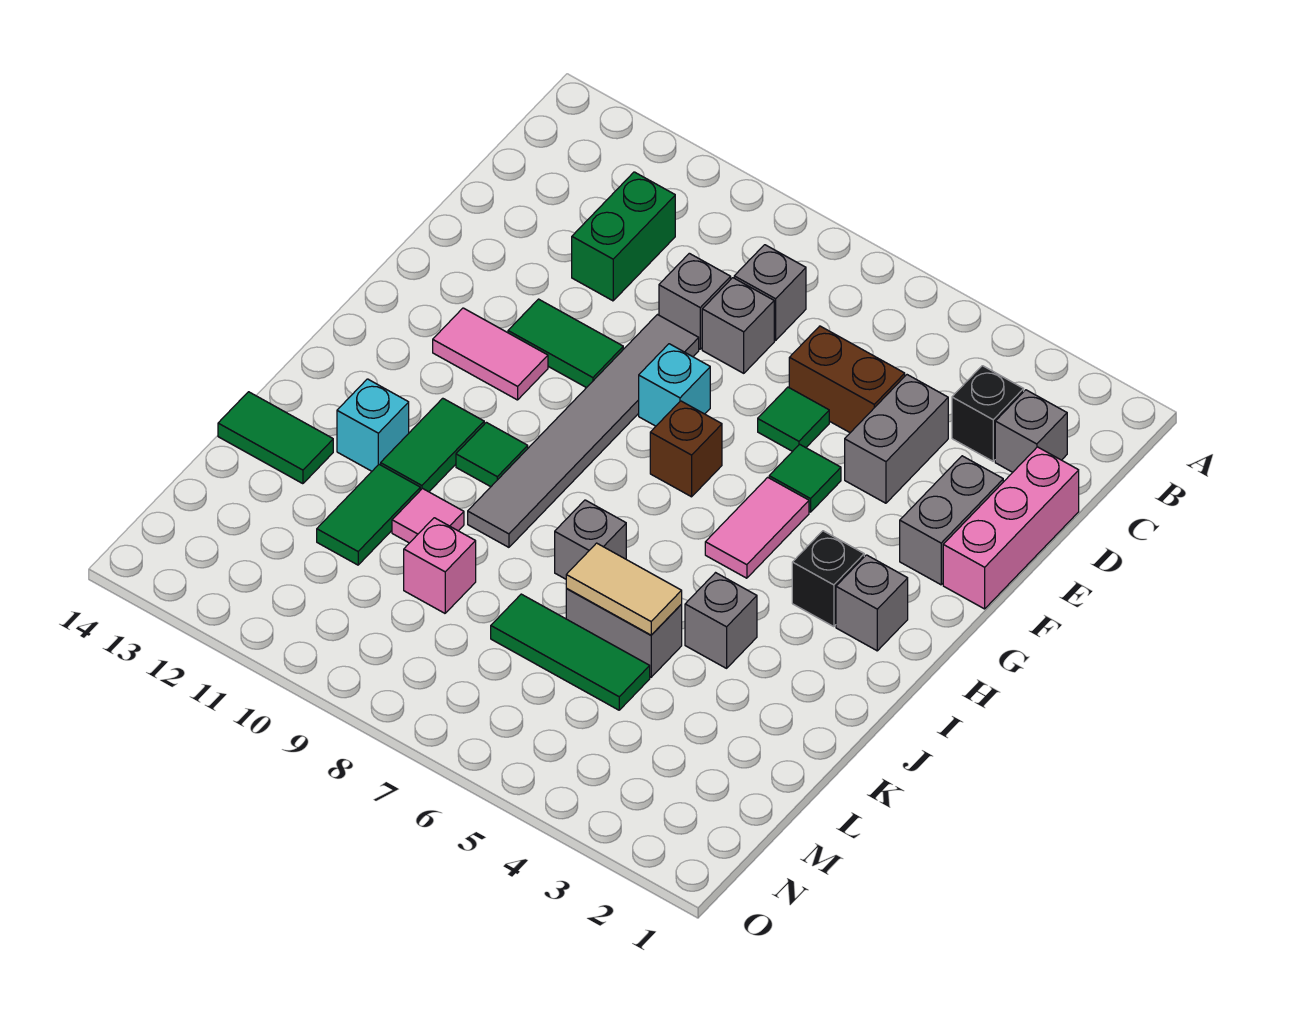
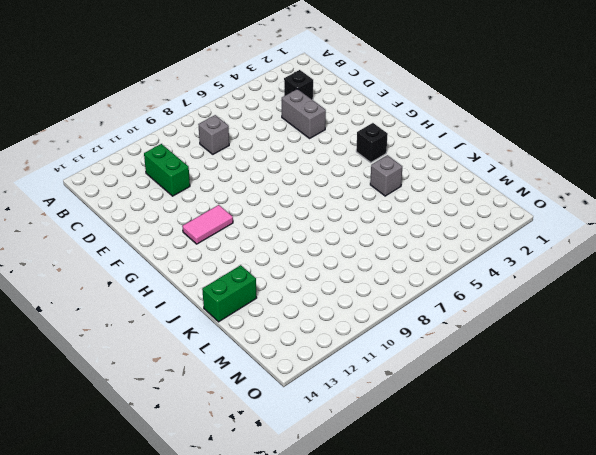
green brick K13:K14 level 1 -> green tile K13:K14 level 1
none -> grey brick C2 level 1
none -> pink brick D1:F1 level 1
none -> brown brick D5:D6 level 1
none -> grey brick D8 level 1

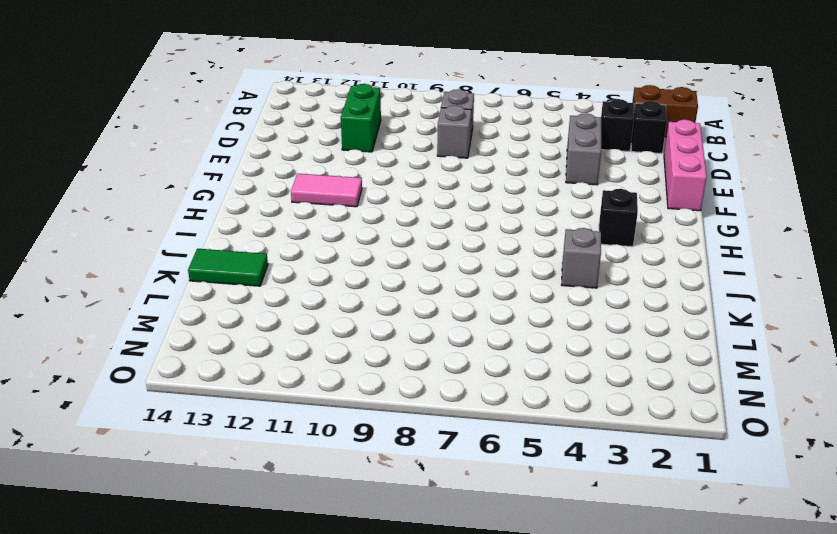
brown brick B1:B2 level 1 -> brown brick D5:D6 level 1
black brick C2 level 1 -> grey brick C2 level 1
none -> grey brick D9 level 1
none -> grey brick E2:F2 level 1
none -> green tile E6 level 1
none -> grey tile E9:J9 level 1

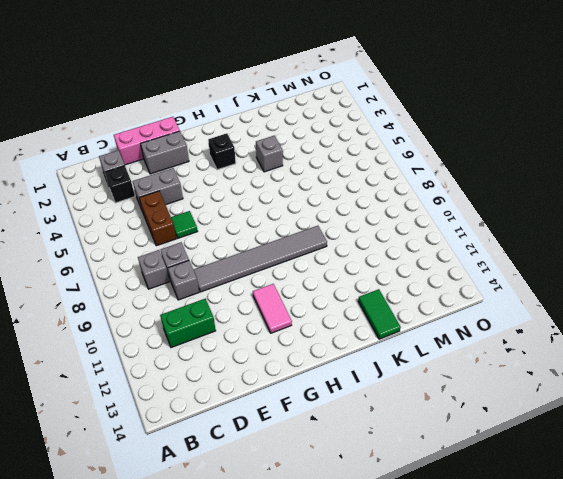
none -> green tile F5 level 1
none -> cyan brick F8 level 1
none -> green tile F10:F11 level 1
none -> pink tile G5:H5 level 1

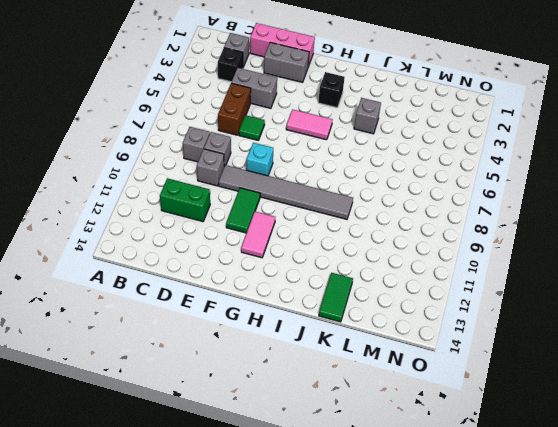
none -> green tile F5 level 1
none -> brown brick G7 level 1
none -> grey brick H2 level 1
none -> green tile I10 level 1

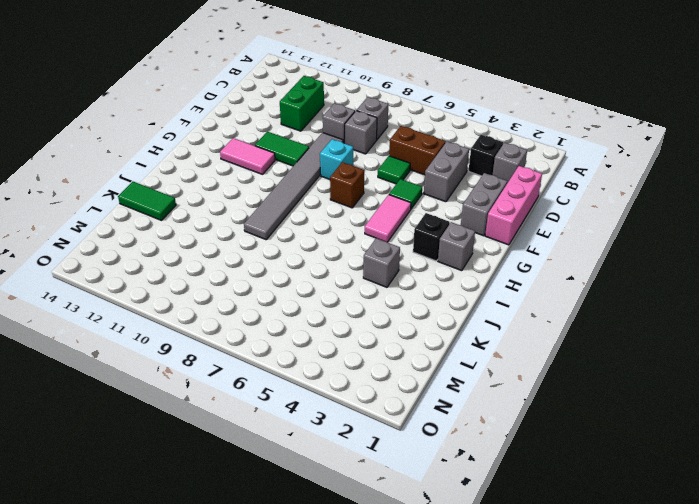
none -> green tile I10 level 1
none -> green tile I11:J11 level 1
none -> grey brick J7 level 1
none -> cyan brick J12 level 1

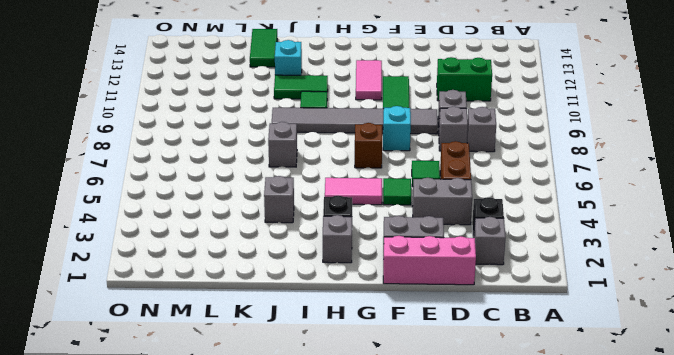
none -> grey brick K5:K6 level 1
none -> pink tile K10 level 1
none -> green tile K11:L11 level 1
none -> green tile L5:L7 level 1

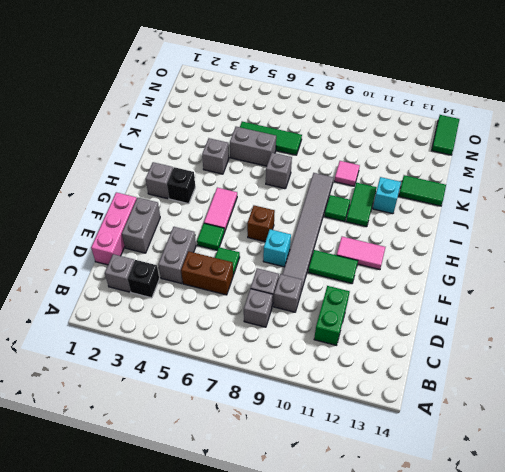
green tile N14:O14 level 1 -> green tile K11:L11 level 1
none -> pink brick L9 level 1
none -> tan tile K5:K6 level 2

